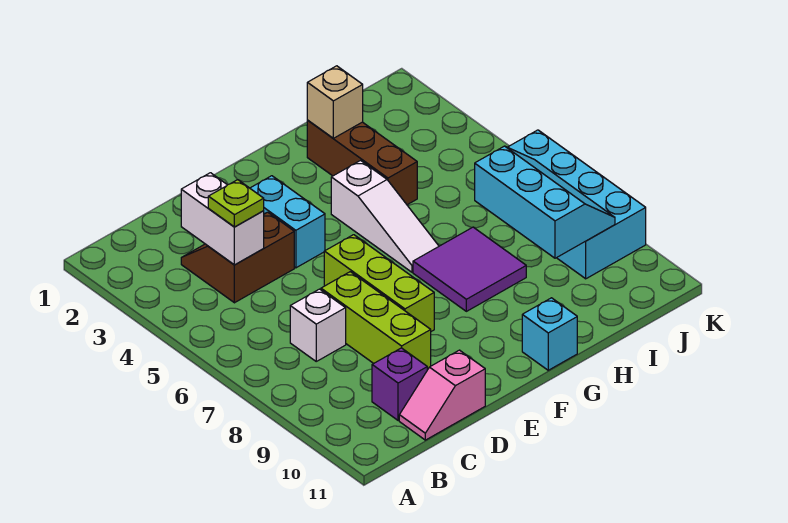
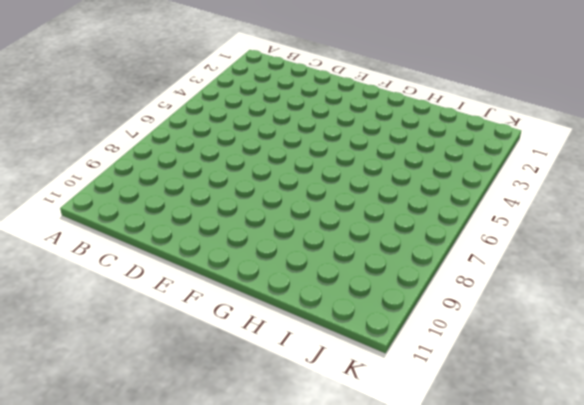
none -> brown slope C3:D4 level 1 top 4
none -> white brick C7 level 1
none -> purple brick C10 level 1

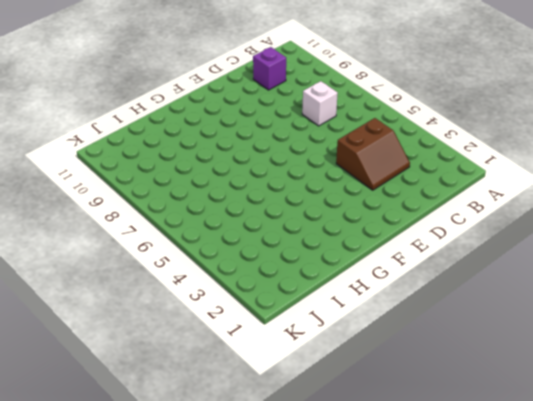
none -> pink slope C11:D11 level 1 top D
none -> lime brick D7:D9 level 1
none -> cyan brick E3:E4 level 1

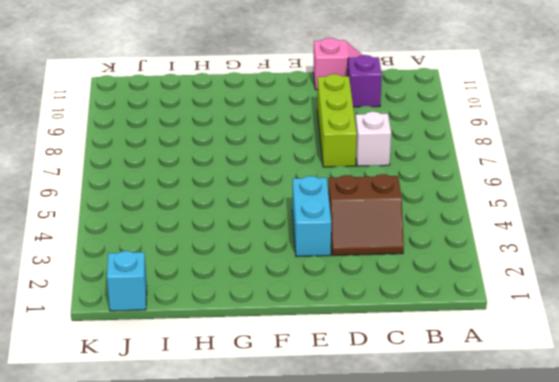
cyan brick J1 level 1 -> cyan brick G11 level 1
none -> lime brick E6:E8 level 1
none -> white slope G4:G6 level 1 top 4
none -> purple tile G7:H8 level 1

